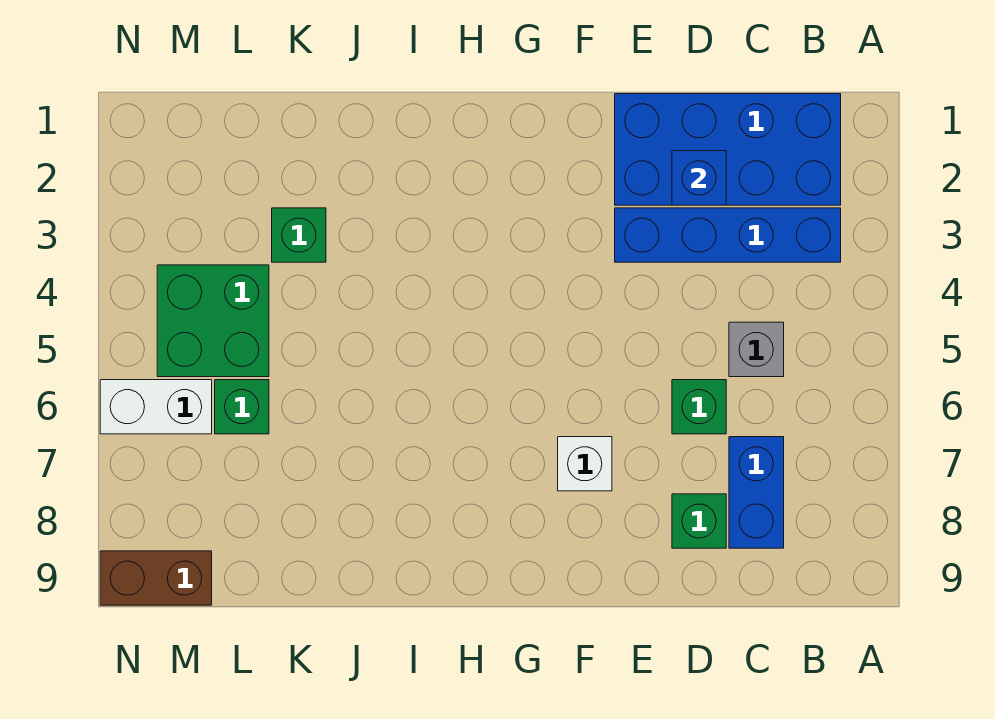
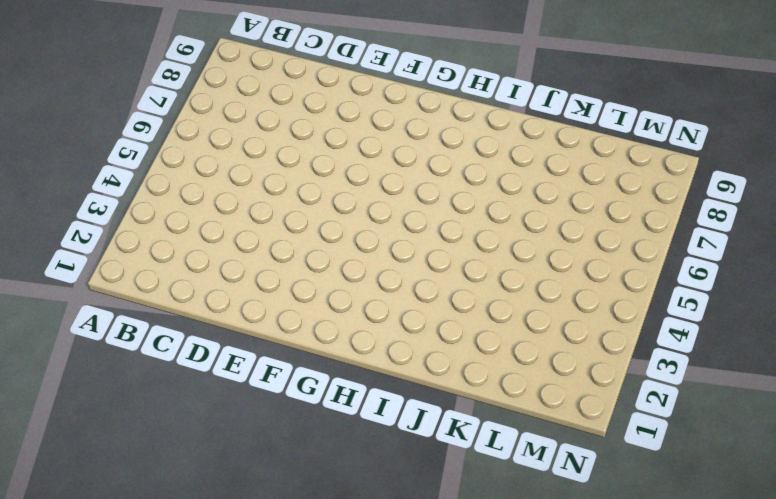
none -> blue brick B1:E2 level 1
none -> blue brick B3:E3 level 1
none -> grey brick C5 level 1

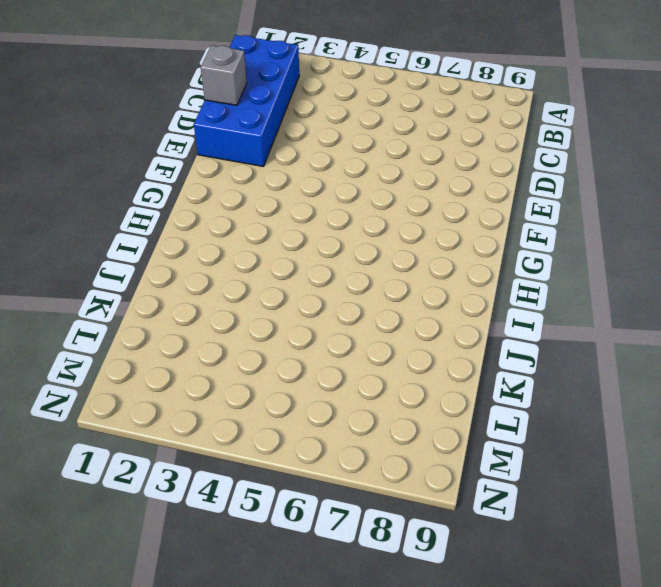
grey brick D1 level 2 -> grey brick C5 level 1
none -> blue brick B3:E3 level 1
none -> blue brick C7:C8 level 1
none -> green brick D6 level 1

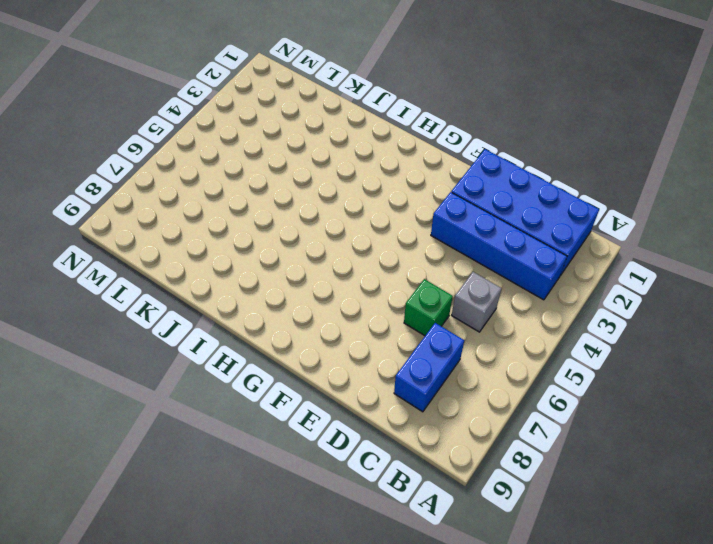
none -> green brick D8 level 1
none -> white brick F7 level 1
none -> green brick K3 level 1

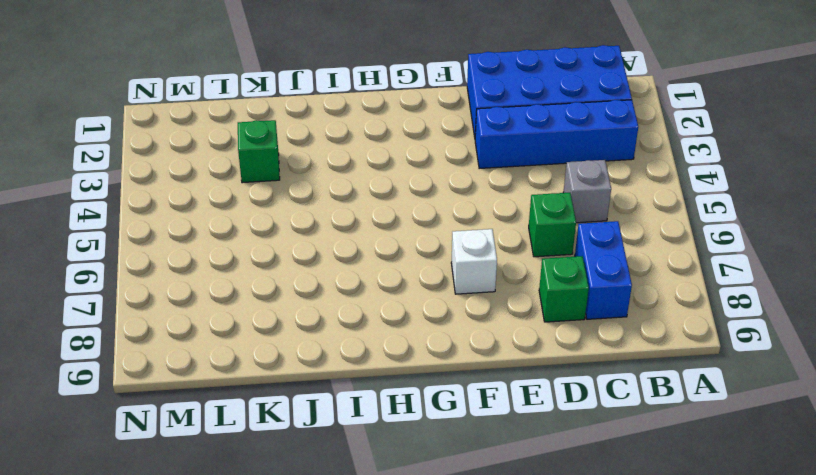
none -> green brick L4:M5 level 1
none -> green brick L6 level 1
none -> white brick M6:N6 level 1

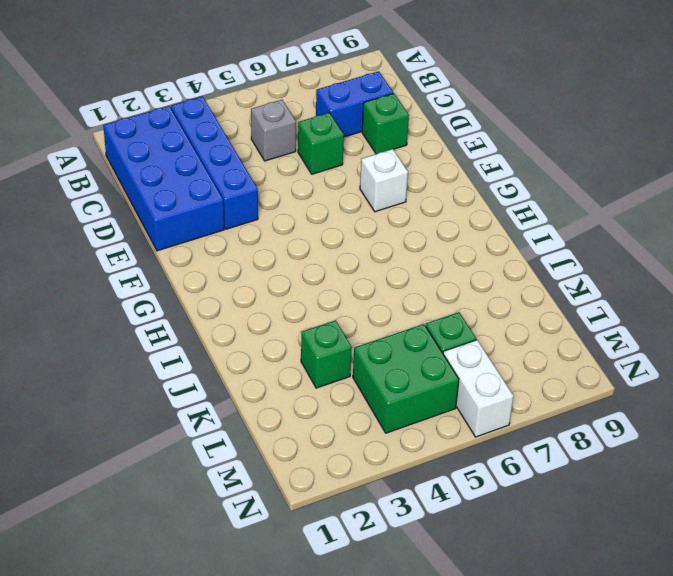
none -> brown brick M9:N9 level 1
none -> blue brick D2 level 2

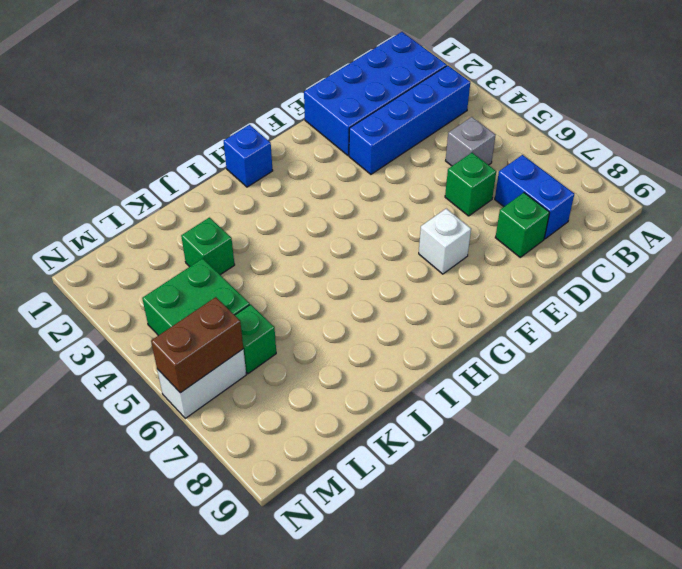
blue brick H1 level 1 -> blue brick D2 level 2
brown brick M6:N6 level 2 -> brown brick M9:N9 level 1

